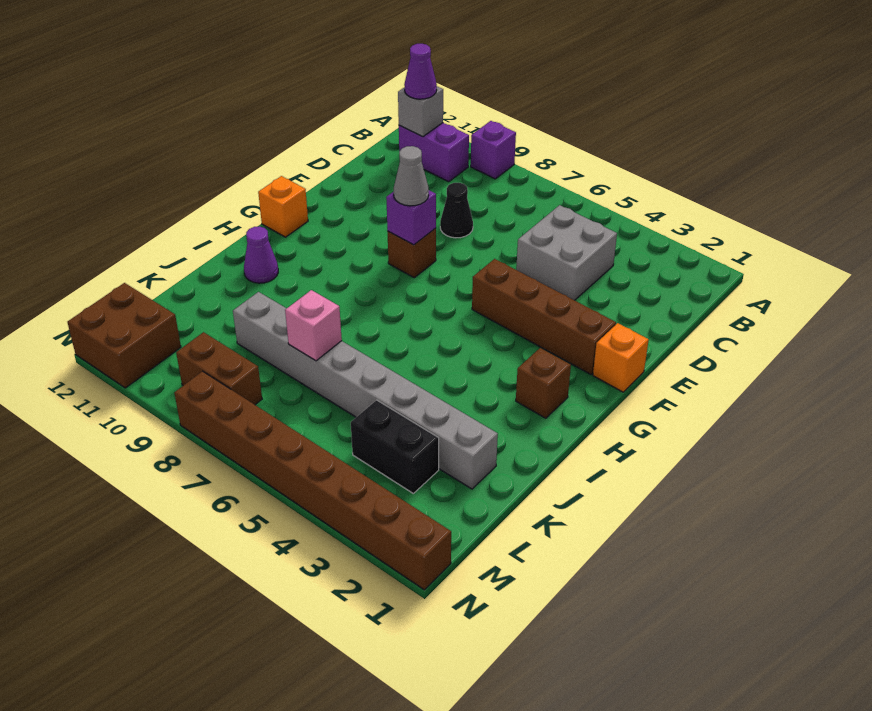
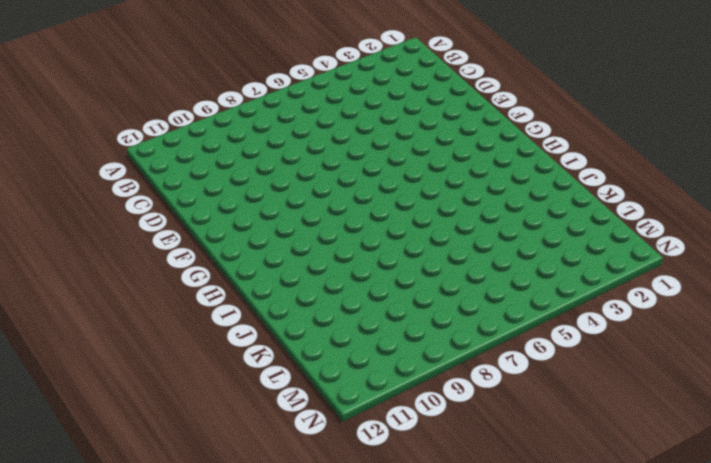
none -> purple brick A9 level 1
none -> purple brick B10:B11 level 1
none -> grey brick C4:D5 level 1

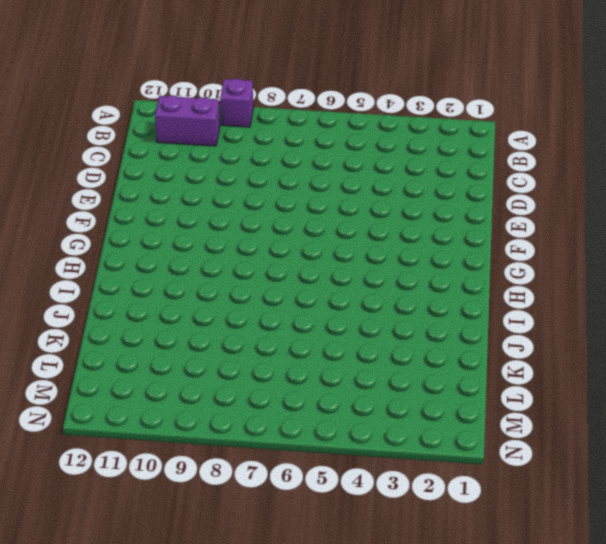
none -> grey brick C4:D5 level 1
none -> black cone D8 level 1
none -> orange brick F1 level 1

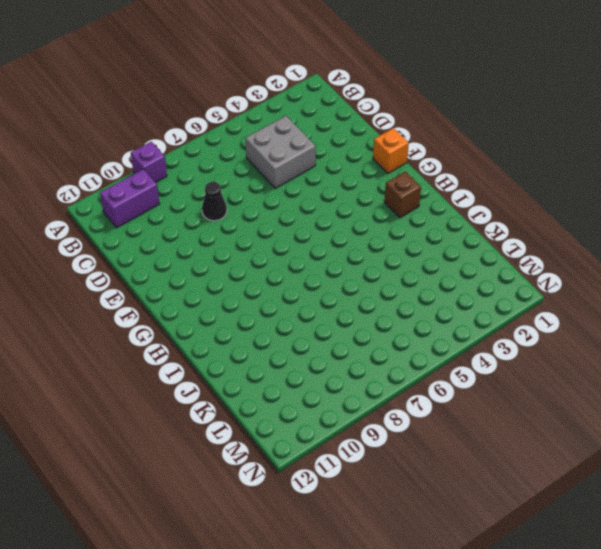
none -> brown brick F2:F5 level 1
none -> brown brick F8 level 1
none -> orange brick G12 level 1

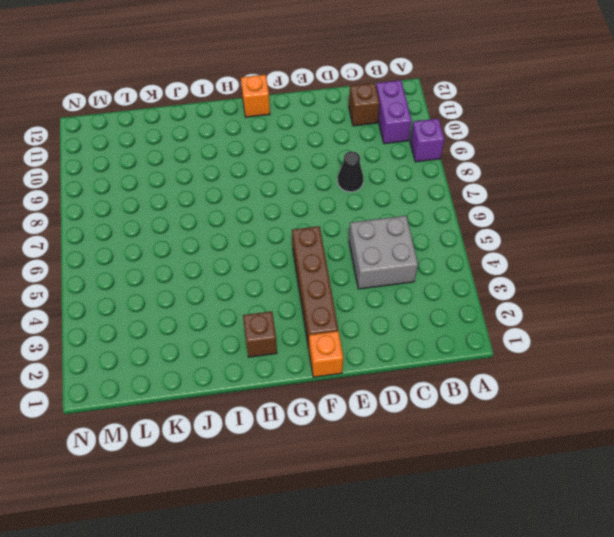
brown brick C11 level 1 -> brown brick F8 level 1
none -> purple cone I11 level 1
none -> grey brick K2:K9 level 1
none -> black brick L3:L4 level 1

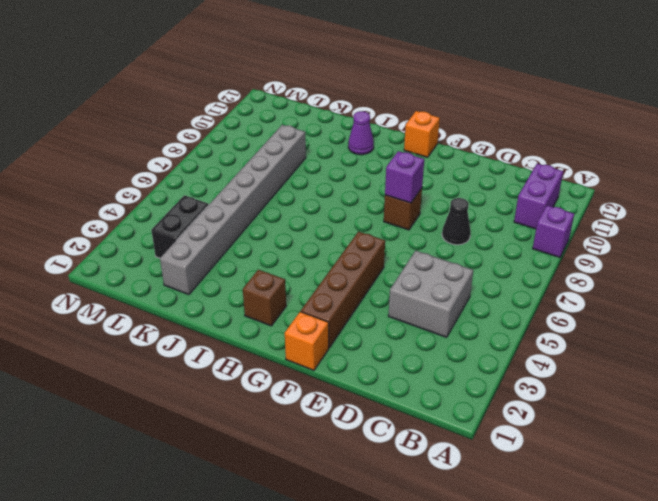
none -> brown brick M8:M9 level 1
none -> brown brick M11:N12 level 1
none -> brown brick N1:N8 level 1

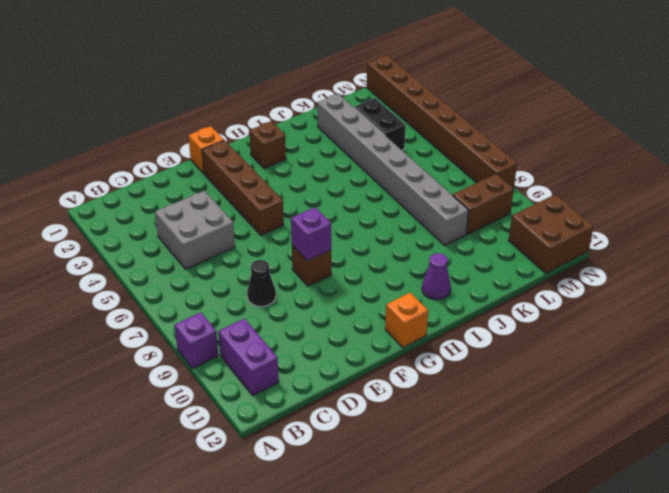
brown brick L9:M9 level 1 -> brown brick M8:M9 level 1
none -> grey brick B11 level 2
none -> pink brick K7 level 2
none -> purple cone B11 level 3

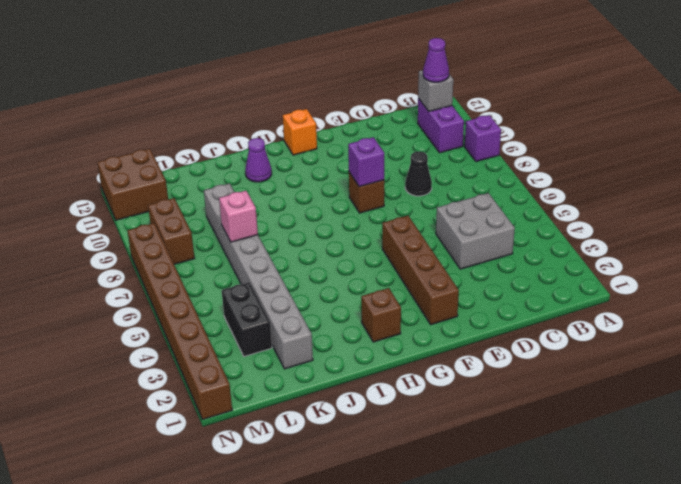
none -> orange brick F1 level 1
none -> grey cone F8 level 3

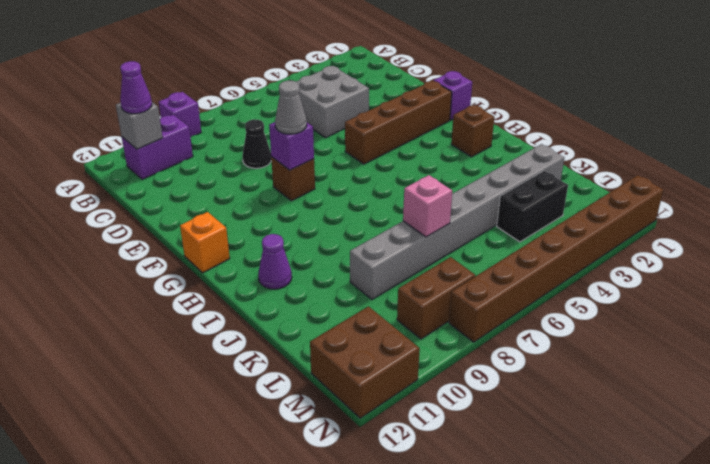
purple brick F1 level 1 -> orange brick F1 level 1

